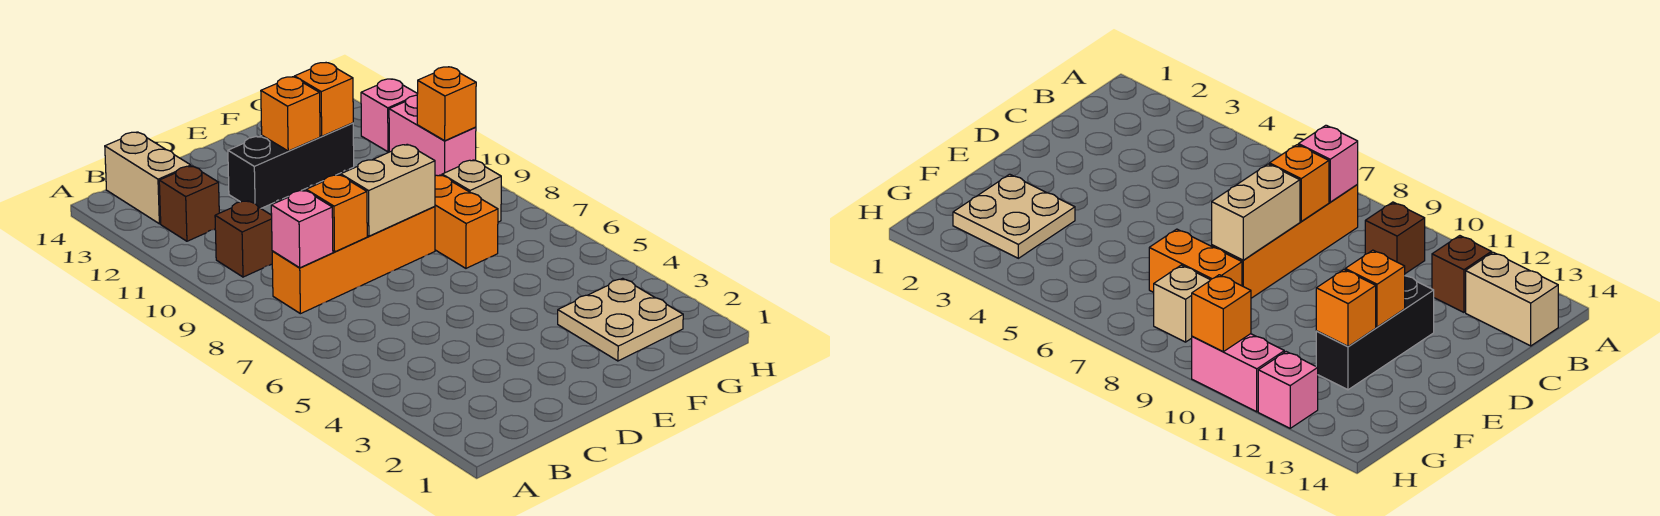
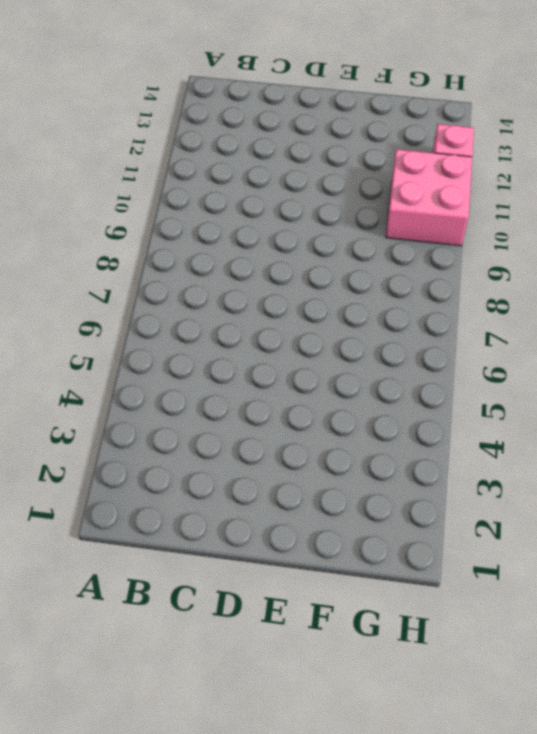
pink brick G10:H11 level 1 -> pink brick H10:H11 level 1
none -> orange brick B8:E8 level 1
none -> brown brick B10 level 1
none -> brown brick B12 level 1

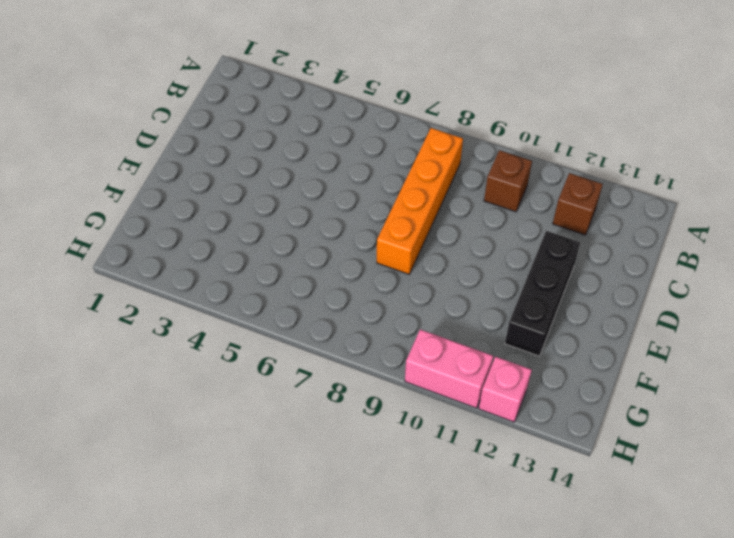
none -> tan brick B13:B14 level 1
none -> tan plate F2:G3 level 1
none -> orange brick F7:F8 level 1

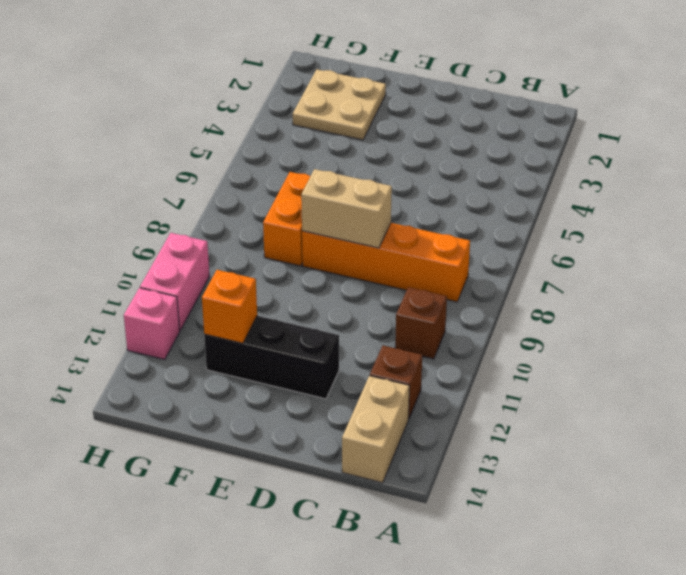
none -> tan brick G8 level 1
none -> pink brick B8 level 2
none -> orange brick C8 level 2

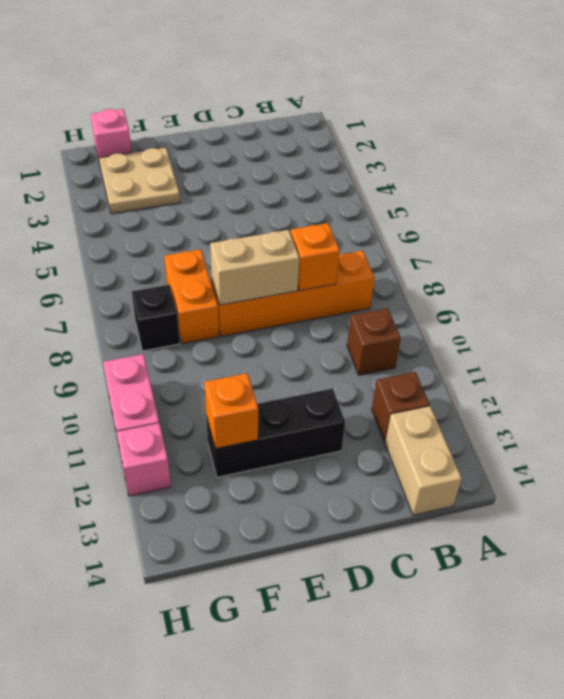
pink brick G1 level 1 -> pink brick B8 level 2
black brick G8 level 1 -> tan brick G8 level 1
none -> orange brick E12 level 2
none -> orange brick H10 level 2

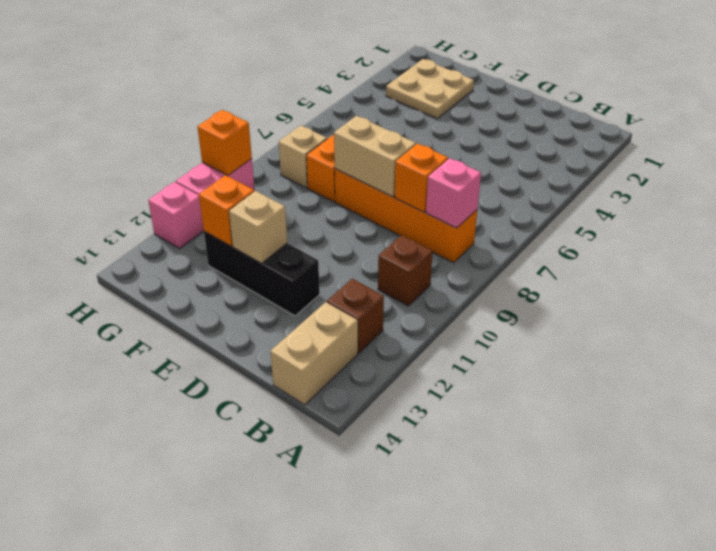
tan brick E12 level 2 -> orange brick E12 level 2

